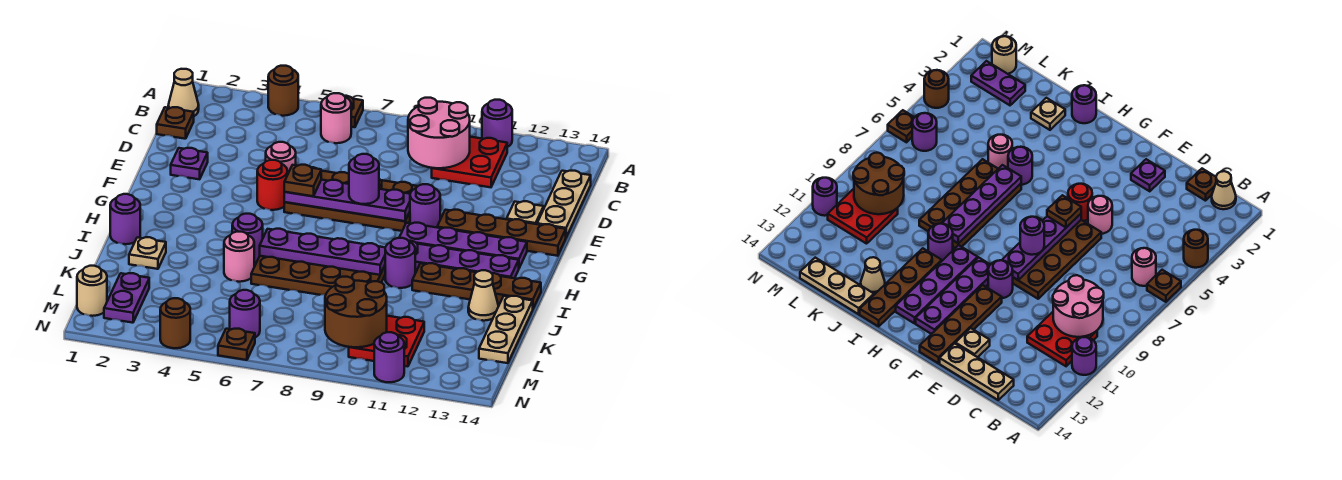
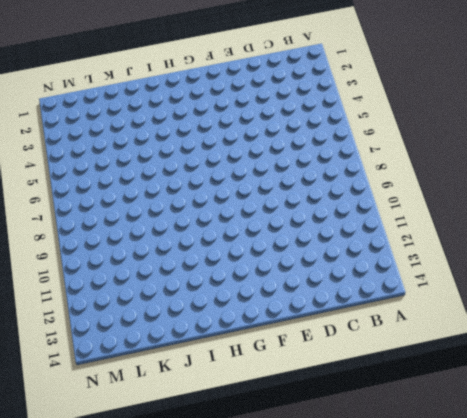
none -> brown round brick A4 level 1
none -> brown plate A6 level 1
none -> purple round brick A11 level 1
none -> tan cone B1 level 1

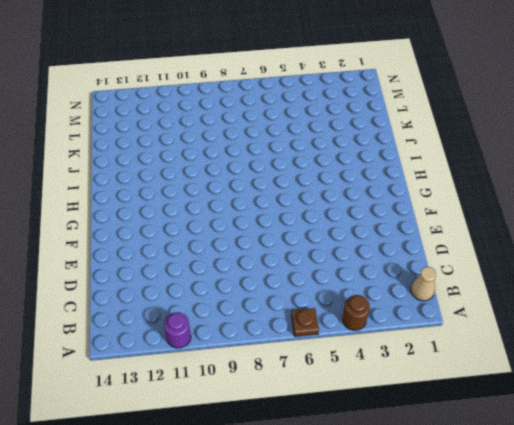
none -> pink round brick B6 level 1
none -> red plate B10:C11 level 1
none -> brown plate C1 level 1
none -> tan plate C14:E14 level 1

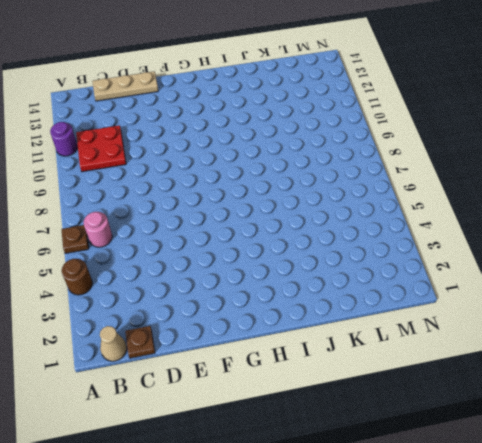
none -> purple plate E2 level 1
none -> pink round brick E5 level 1
none -> brown plate E6:F9 level 1
none -> tan plate E13 level 1

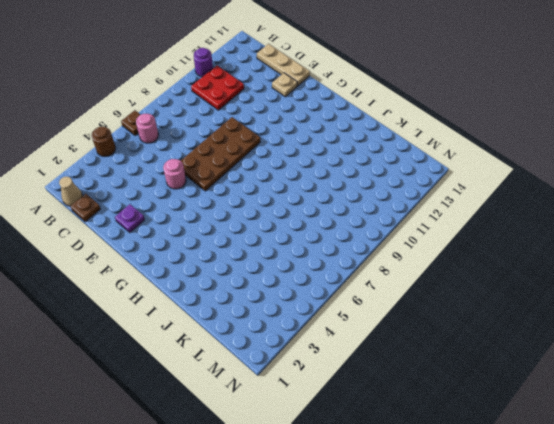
none -> red round brick F5 level 1
none -> purple round brick F10 level 1
none -> brown plate F11:F14 level 1
none -> purple plate G10:G13 level 1

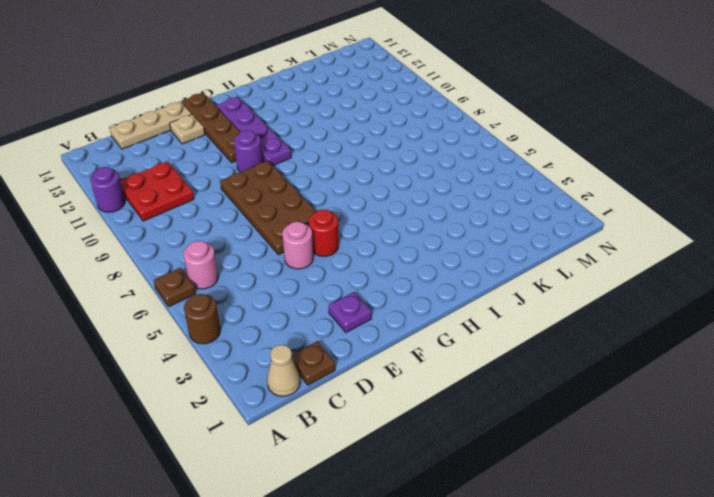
none -> purple plate H10:H13 level 1
none -> purple round brick I1 level 1
none -> purple round brick I5 level 1
none -> brown plate I6:J9 level 1

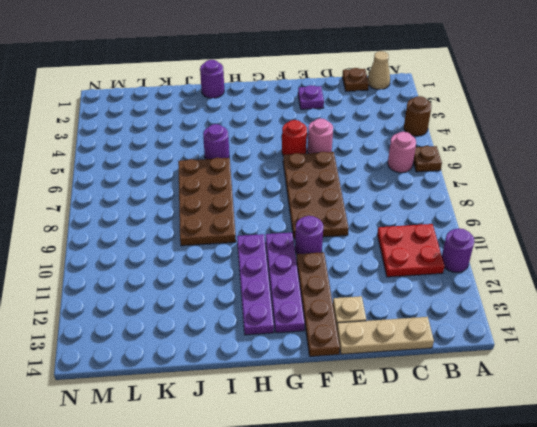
none -> purple round brick I10 level 1
none -> brown plate I11:I14 level 1
none -> tan plate J2 level 1
none -> pink round brick J5 level 1

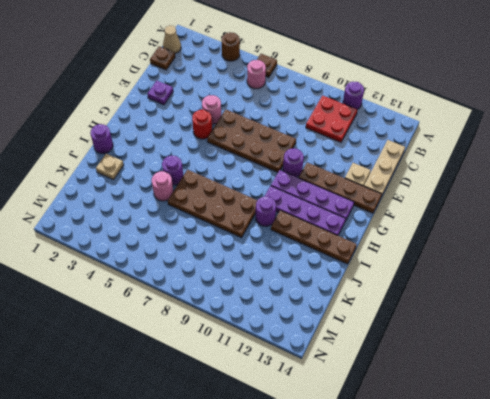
none -> tan cone J13 level 1
none -> tan plate J14:L14 level 1
none -> purple plate L2:M2 level 1
none -> red plate L10:M11 level 1

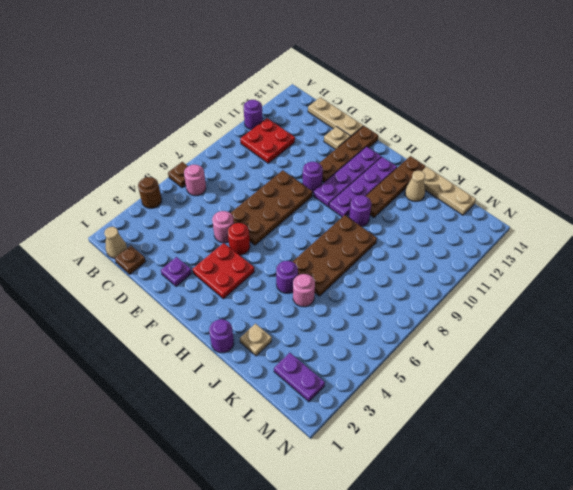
red plate F3:G4 level 1 -> red plate L10:M11 level 1
none -> tan round brick M1 level 1
none -> purple round brick M6 level 1
none -> brown round brick N4 level 1
none -> brown plate N6 level 1

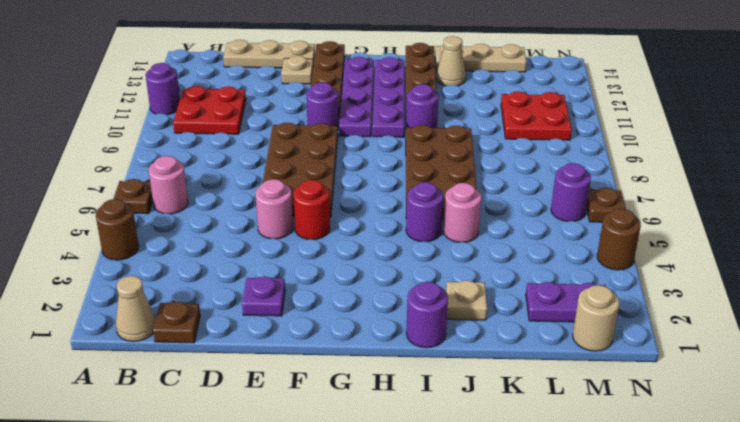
none -> purple round brick N11 level 1
none -> pink round brick B9:C10 level 2
none -> purple plate F6:F9 level 2
none -> purple plate I6:I9 level 2

